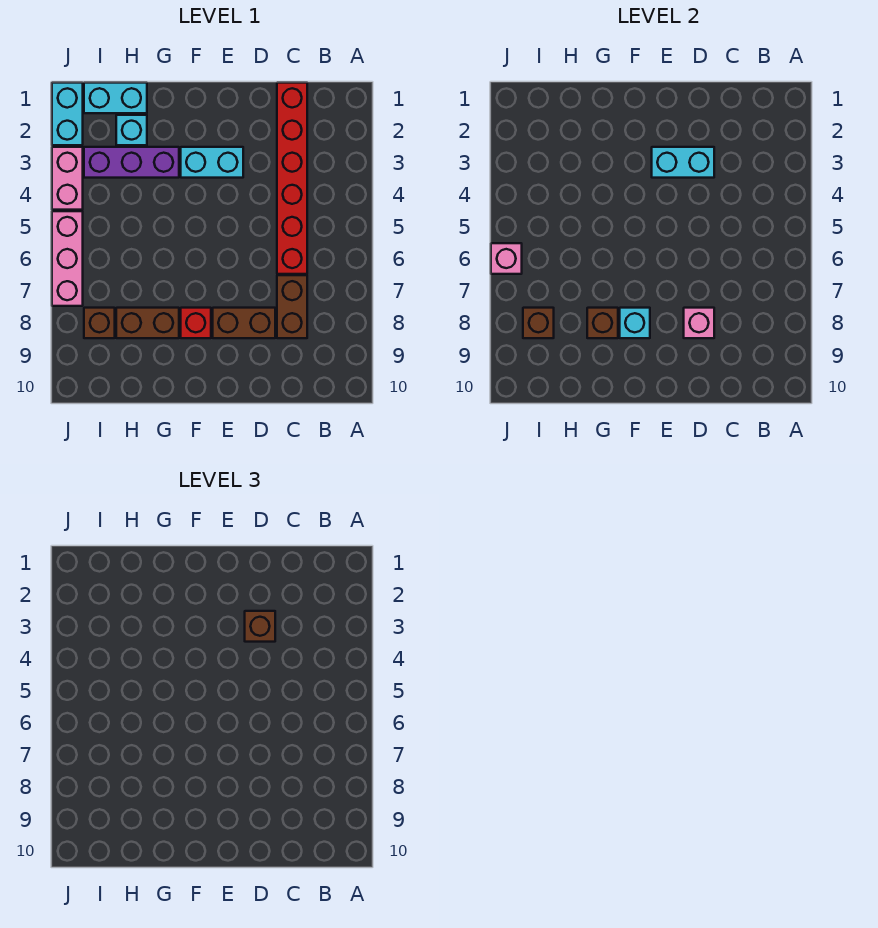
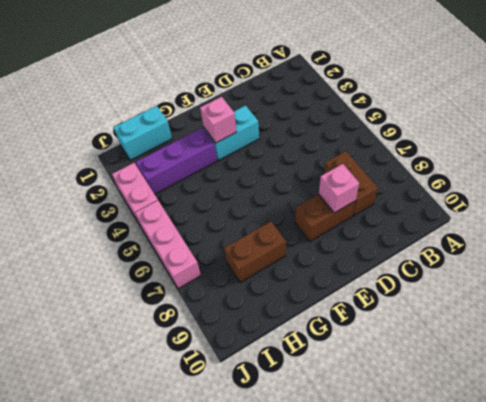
pink brick F3 level 2 -> pink brick J6 level 2
none -> red brick C1:C6 level 1
none -> red brick F8 level 1
none -> cyan brick H2 level 1

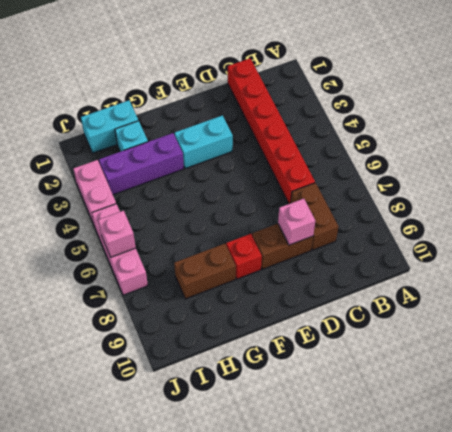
none -> brown brick I8 level 1
none -> cyan brick J1:J2 level 1
none -> cyan brick D3:E3 level 2

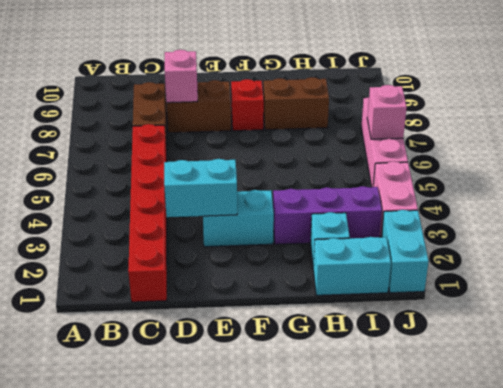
none -> brown brick I8 level 1
none -> cyan brick F8 level 2
none -> brown brick G8 level 2

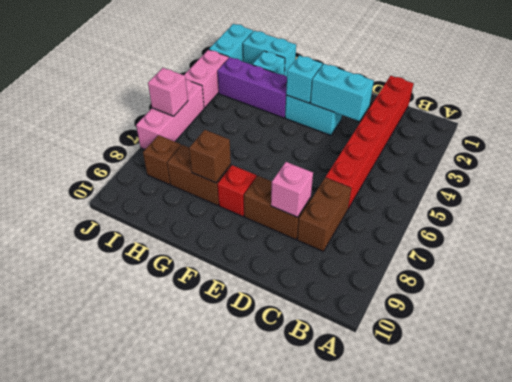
cyan brick F3 level 2 -> cyan brick F8 level 2
none -> brown brick I8 level 2
none -> brown brick D3 level 3

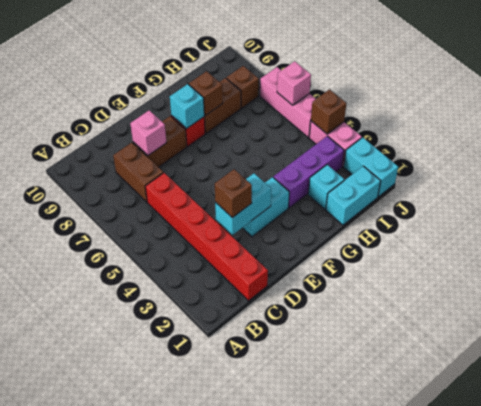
brown brick J4 level 2 -> brown brick I8 level 2

